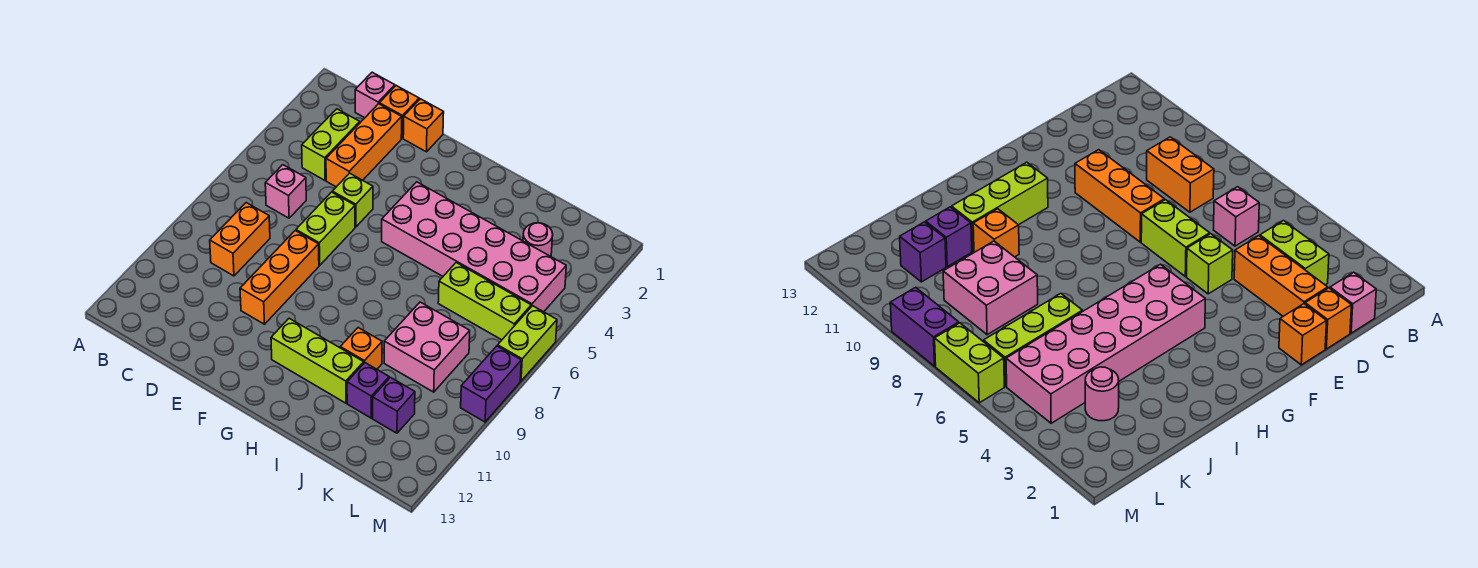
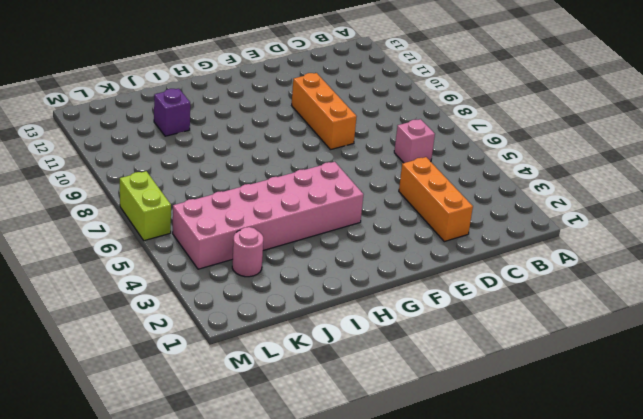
none -> pink brick C1 level 1
none -> lime brick C3:C4 level 1
none -> orange brick C8:C9 level 1

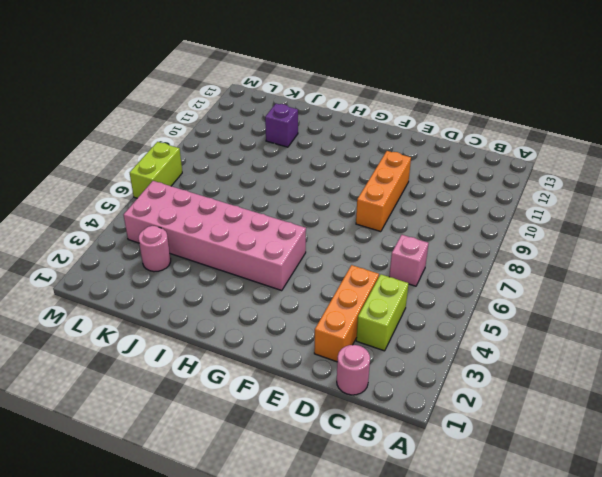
pink round brick C1 level 1 -> pink brick C1 level 1
none -> orange brick C8:C9 level 1
none -> orange brick D1 level 1
none -> orange brick E1 level 1

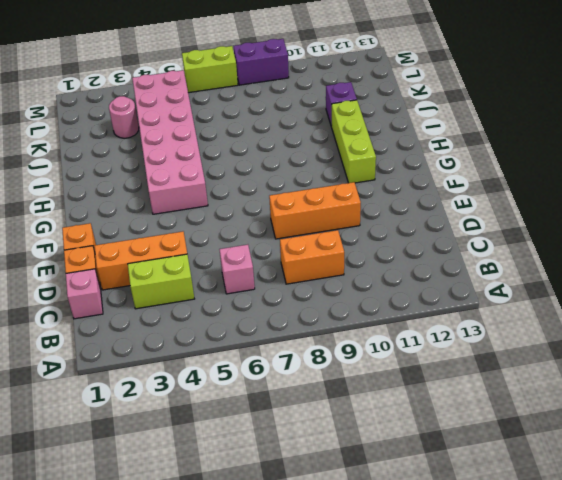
none -> lime brick E5 level 1
none -> lime brick E6:E7 level 1
none -> orange brick I10 level 1

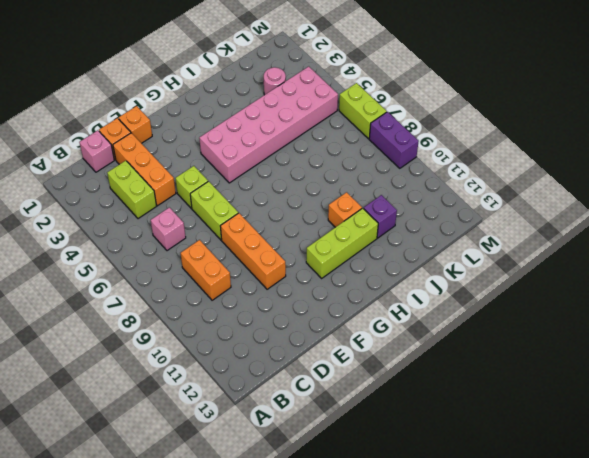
none -> lime brick J6:L6 level 1
none -> pink brick J8:K9 level 1
none -> purple brick K11 level 1

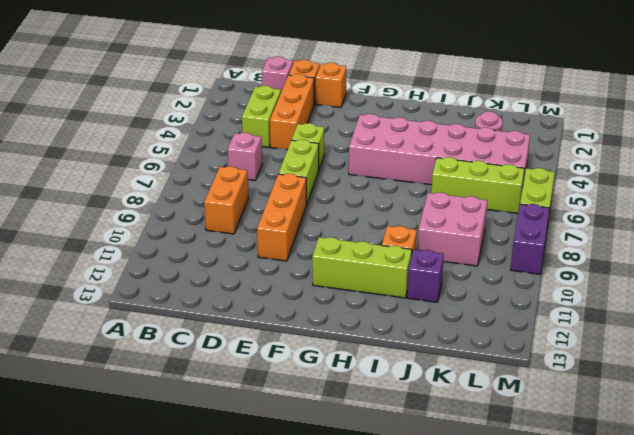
none -> purple brick K11 level 1

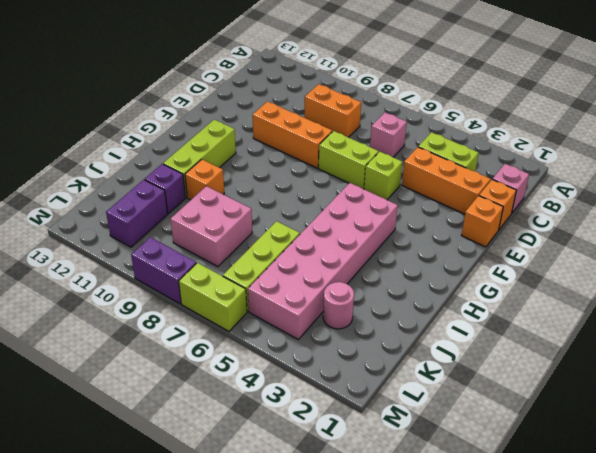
purple brick K11:L11 level 1 -> purple brick K11 level 1

